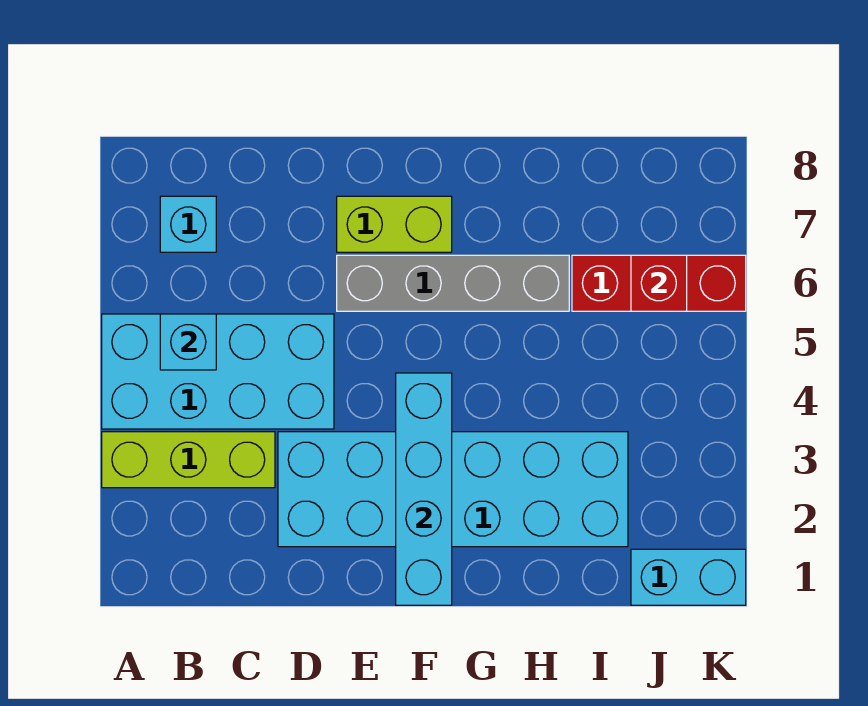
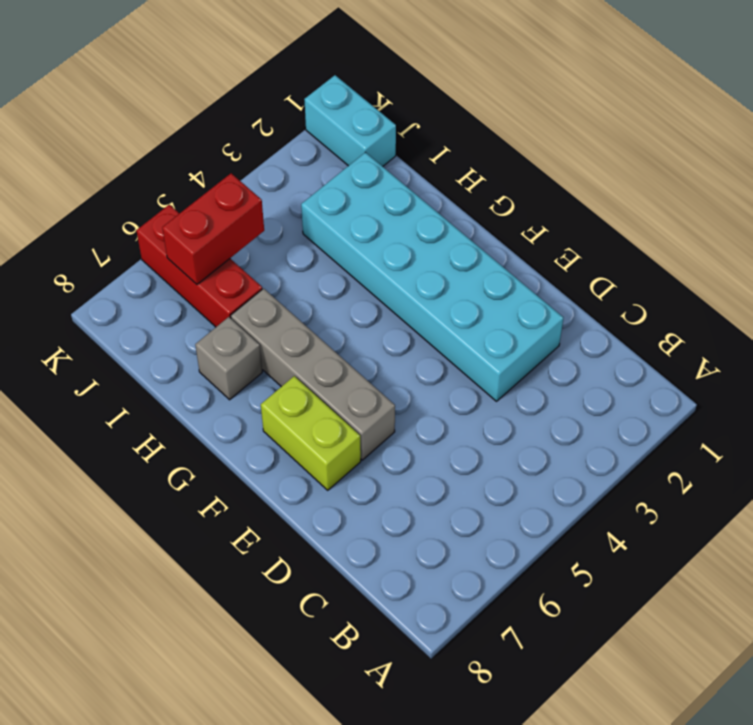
grey brick H7 level 1 -> none
red brick J5:J6 level 2 -> red brick J6 level 2
none -> lime brick A3:C3 level 1
none -> cyan brick A4:D5 level 1

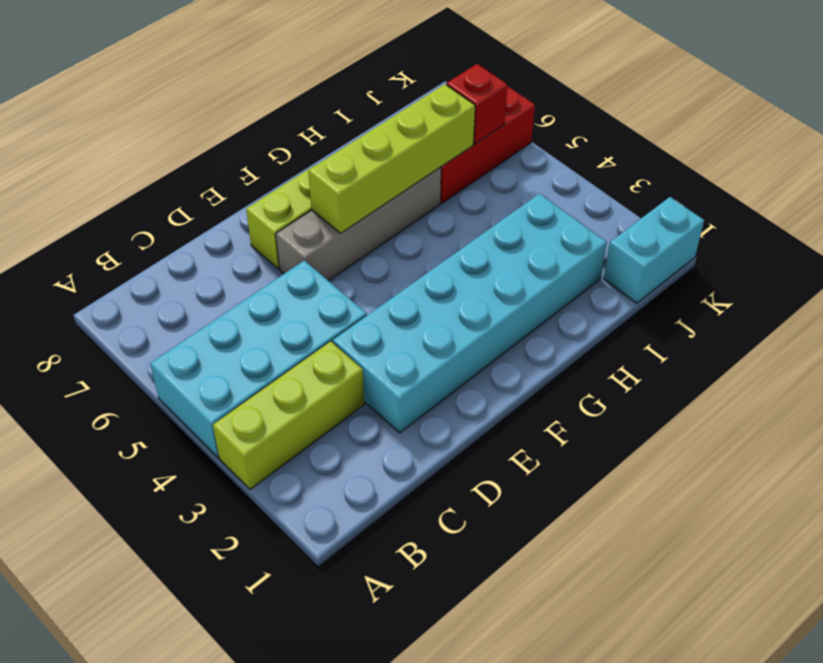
lime brick F6:I6 level 2 -> none
none -> cyan brick B7 level 1
none -> cyan brick B5 level 2

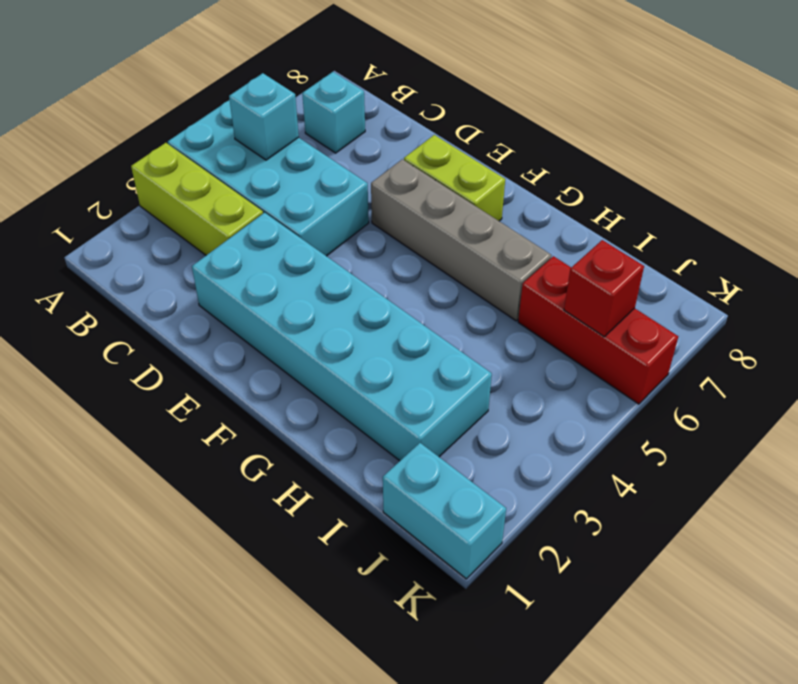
none -> cyan brick F1:F4 level 2

